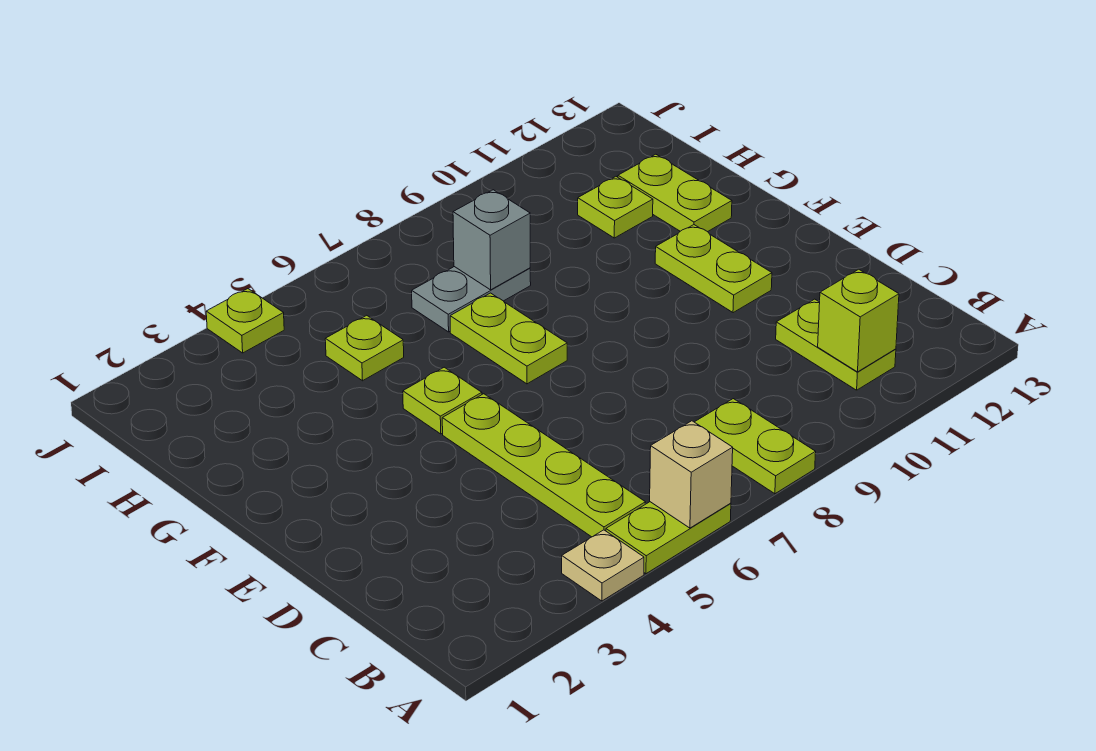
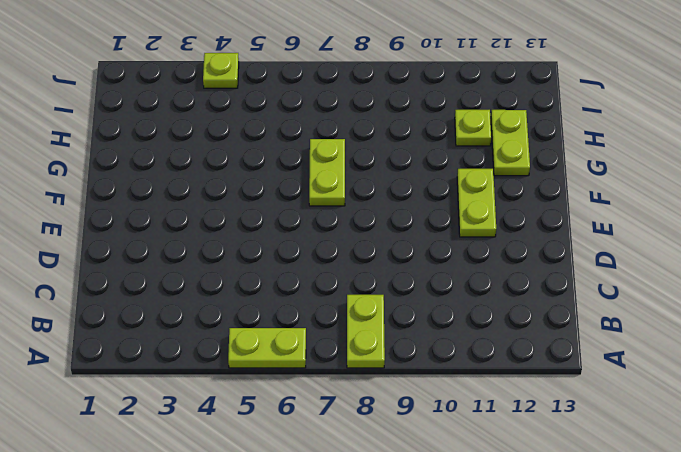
none -> tan plate A4 level 1
none -> lime plate B5:E5 level 1
none -> lime plate B11:C11 level 1

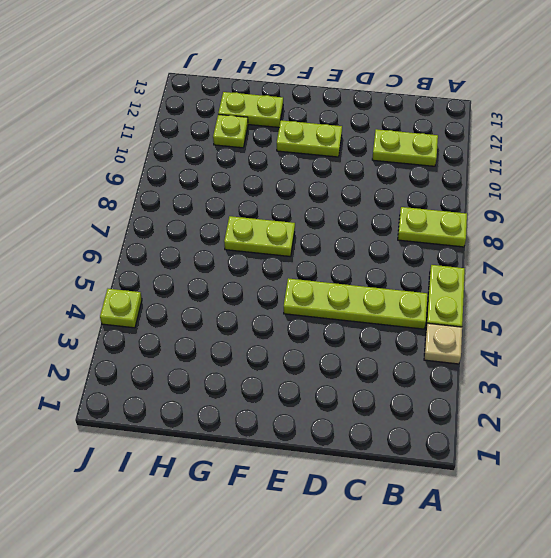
none -> lime plate F5 level 1
none -> lime plate H5 level 1
none -> grey plate H7:H8 level 1

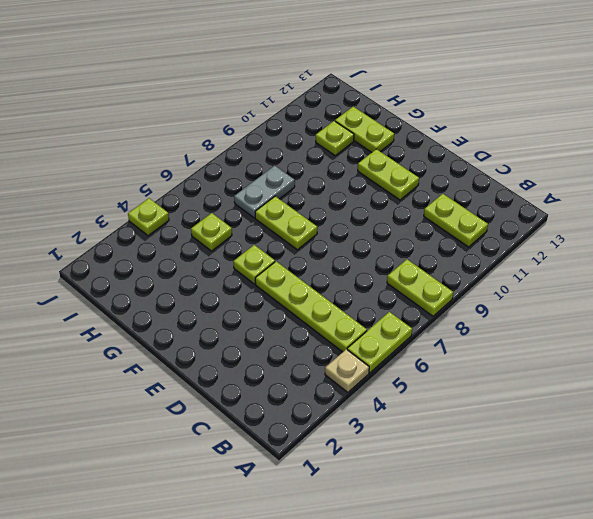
none -> tan brick A6 level 2
none -> lime brick B11 level 2
none -> grey brick H8 level 2

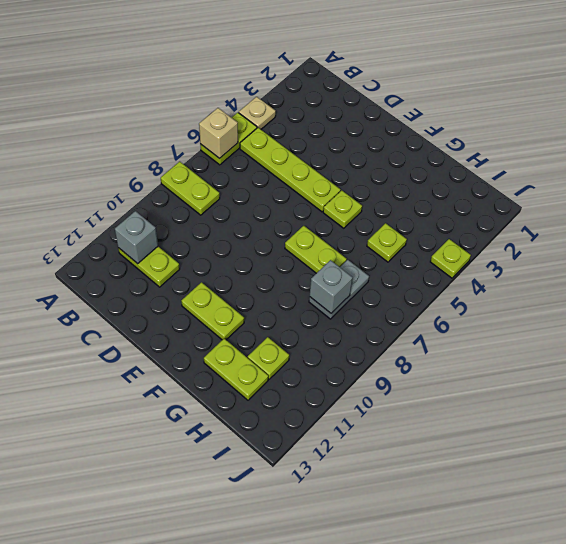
grey brick B11 level 2 -> lime brick B11 level 2

